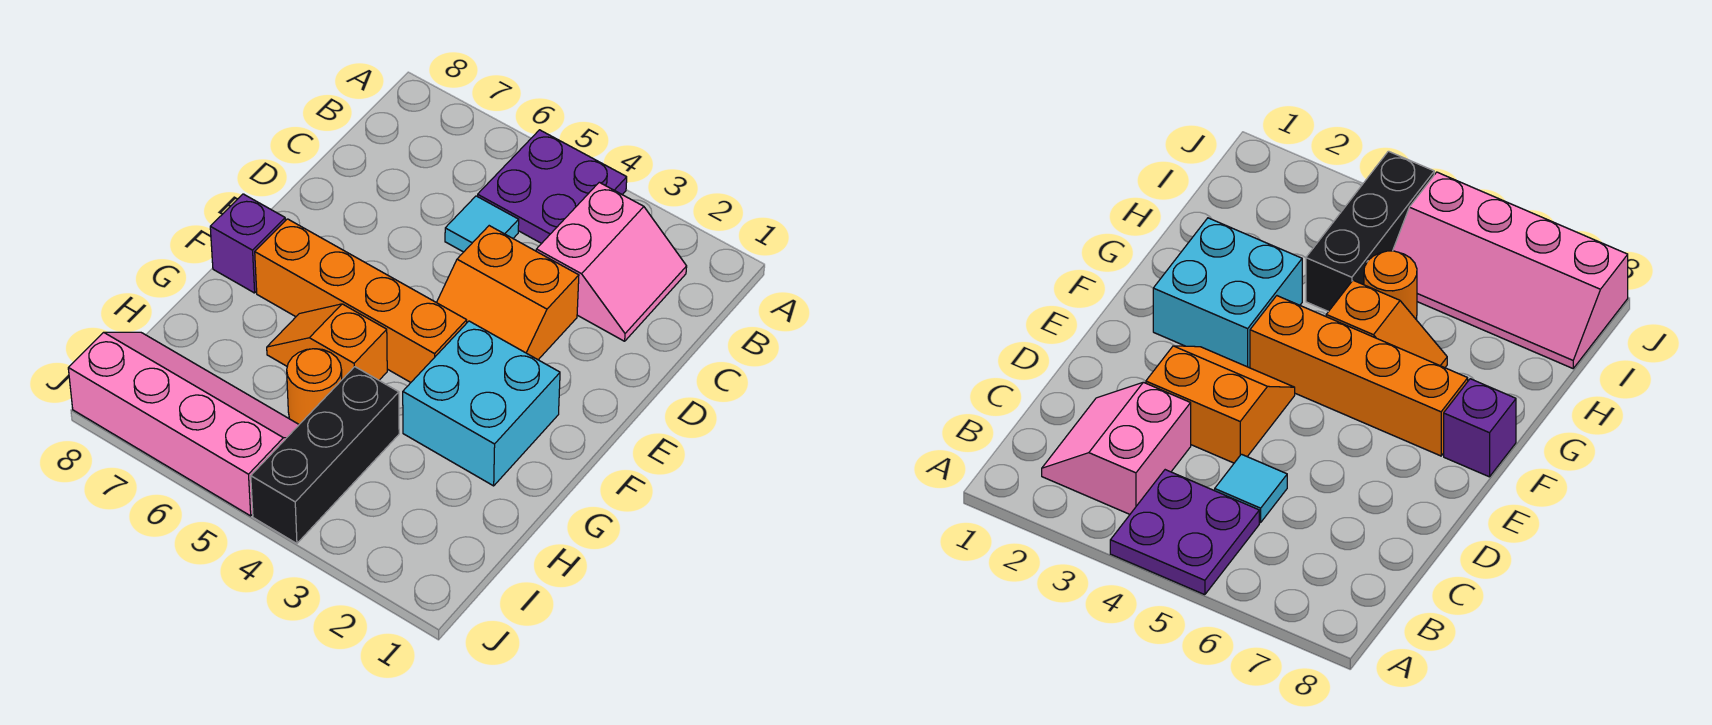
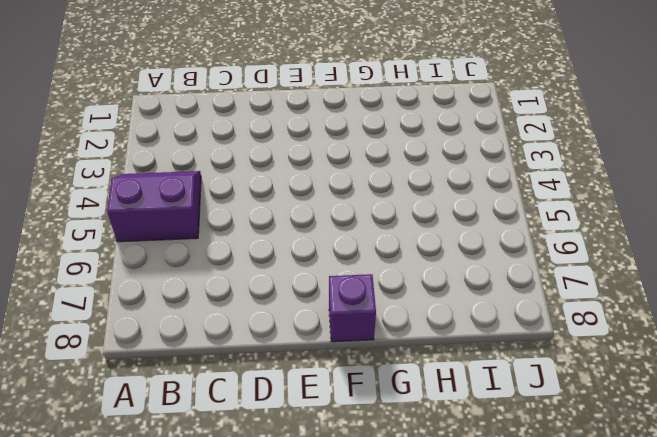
purple slope A4:B5 level 1 top 5 -> purple plate A4:B5 level 1
none -> pink slope B2:C3 level 1 top 3
none -> cyan tile C5 level 1

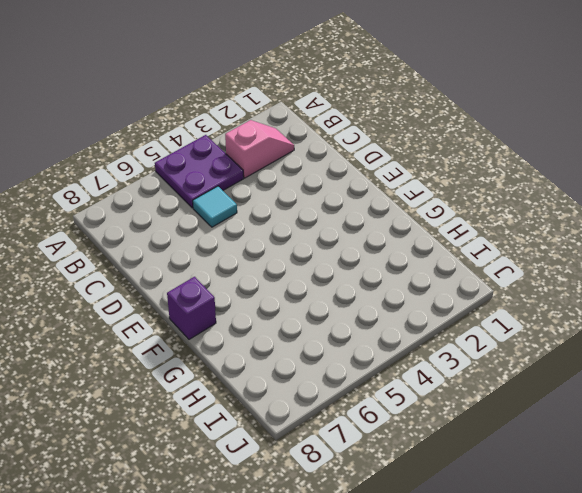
pink slope B2:B3 level 1 top 3 -> pink slope B2:C3 level 1 top 3
none -> orange slope D3:E4 level 1 top D
none -> cyan brick F2:G3 level 1

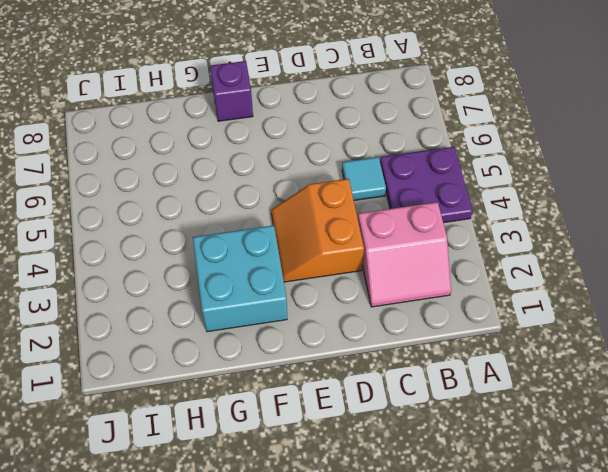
none -> orange brick F4:F7 level 1
none -> orange slope G5:G6 level 1 top 5

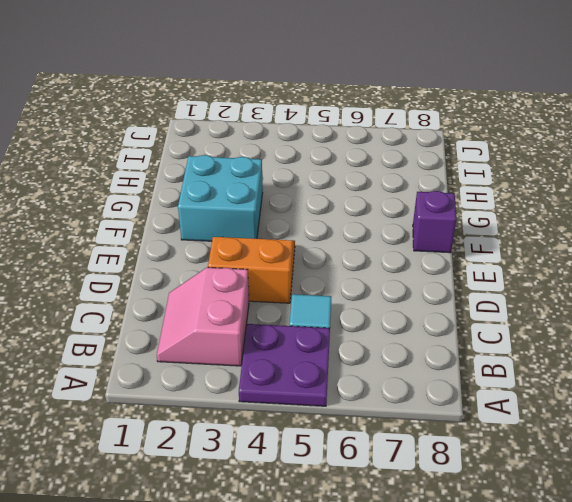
none -> orange brick F4:F7 level 1
none -> orange slope G5:G6 level 1 top 5

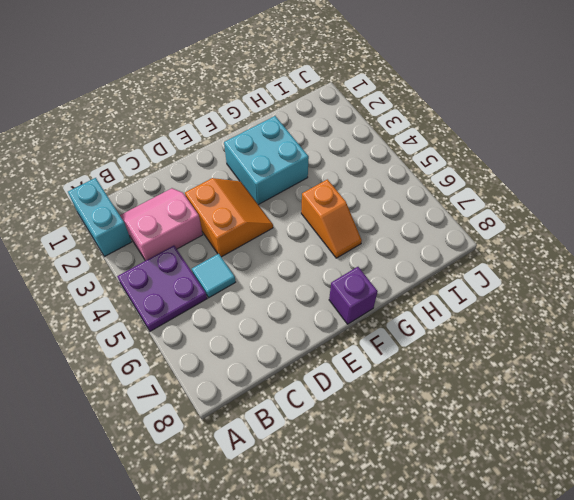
cyan brick A1:A2 level 1 -> none
none -> orange brick F4:F7 level 1
none -> black brick H4:J4 level 1

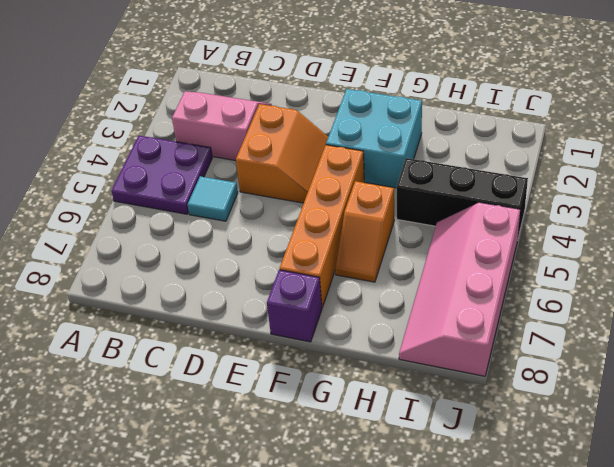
none -> orange round brick H5 level 1

